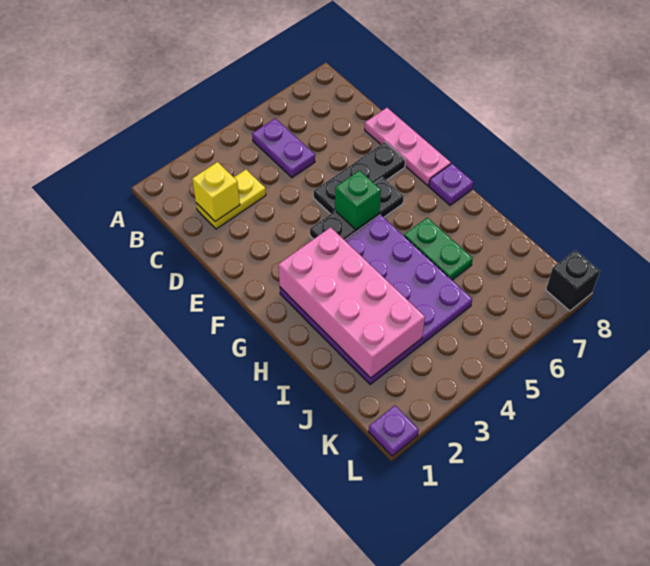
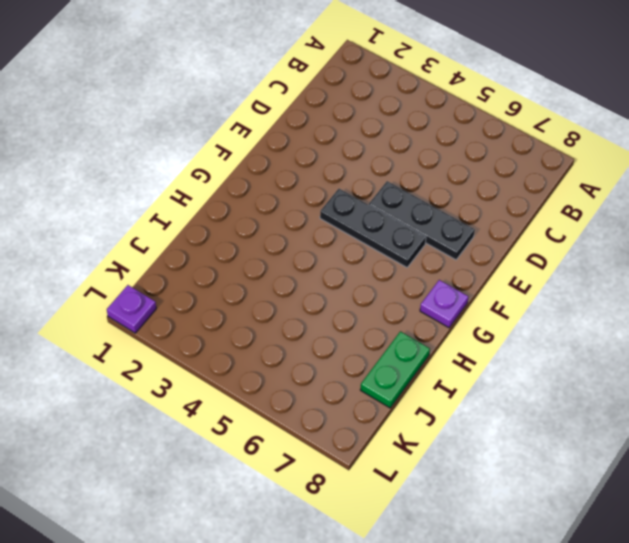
green plate I8:J8 level 1 -> green plate H6:I6 level 1
none -> purple plate B5:C5 level 1
none -> yellow plate C2:C3 level 1
none -> pink plate D8:F8 level 1

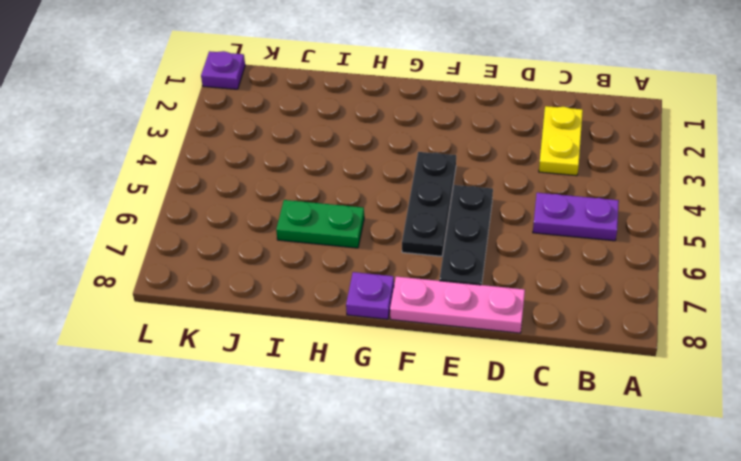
none -> purple plate G2:J5 level 1
none -> black brick L8 level 1
none -> yellow brick C2 level 2

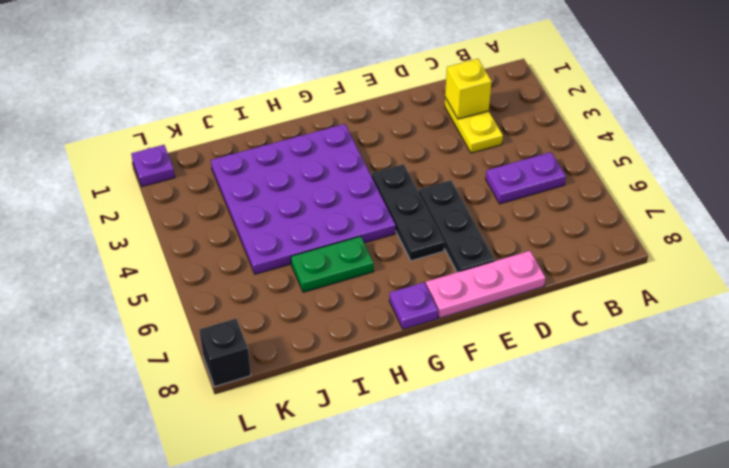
none -> green brick F5 level 2
none -> pink brick G2:J3 level 2

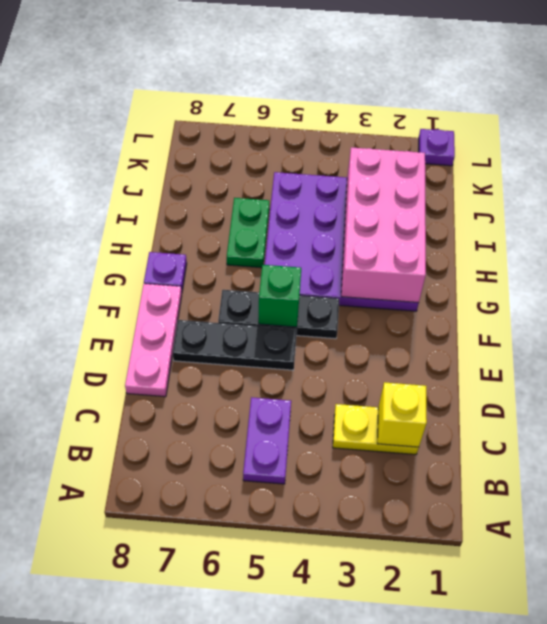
none -> black brick L8 level 1

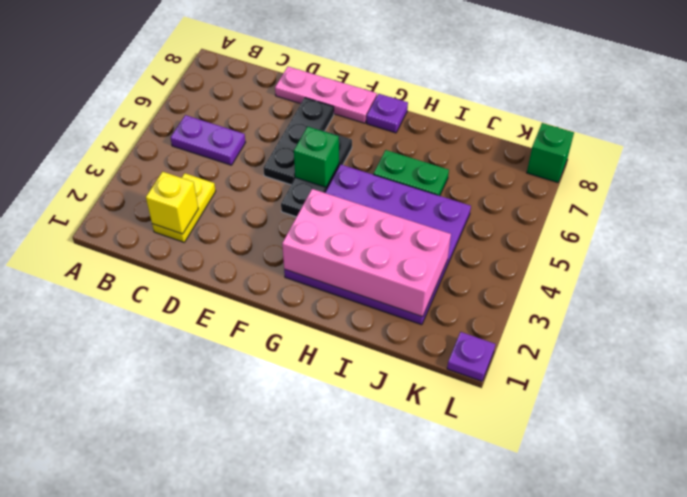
green brick L8 level 1 -> black brick L8 level 1

